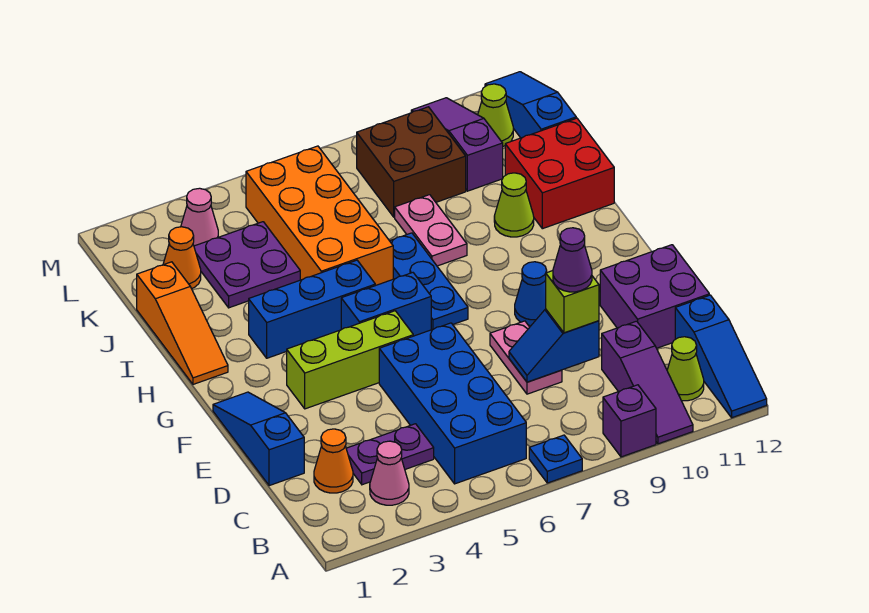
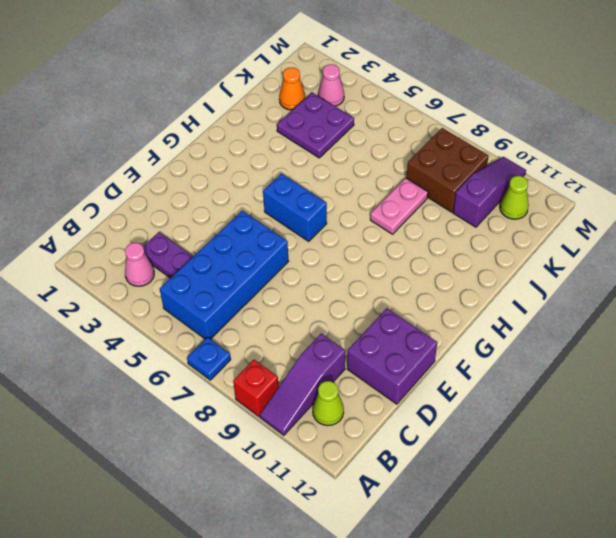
red brick A9 level 1 -> purple brick A9 level 1
none -> blue slope A12:C12 level 1 top C
none -> orange cone C2 level 1
none -> blue slope D1:F1 level 1 top D
none -> pink plate D8:E8 level 1

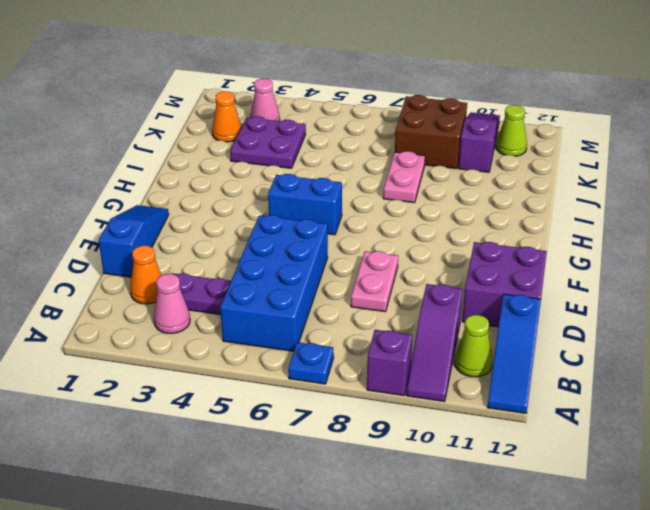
none -> lime brick F3:F5 level 1
none -> blue cone F9 level 1
none -> blue plate G7:I7 level 1
none -> orange slope H1:J1 level 1 top J

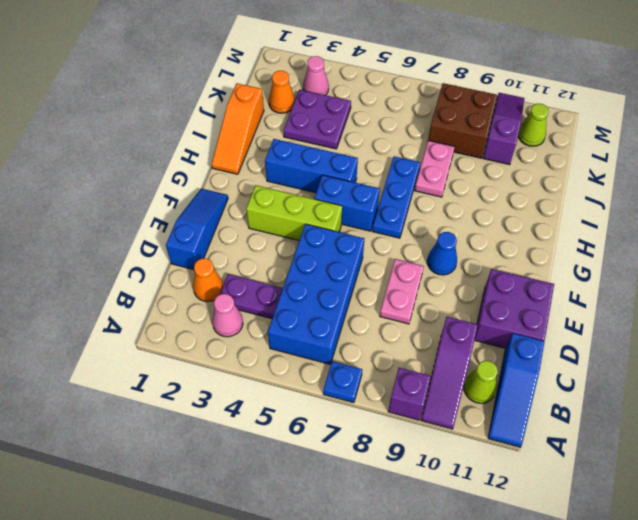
none -> orange brick I5:L6 level 1
none -> lime cone I10 level 1
none -> red brick I11:J12 level 1
none -> blue slope K12:M12 level 1 top K

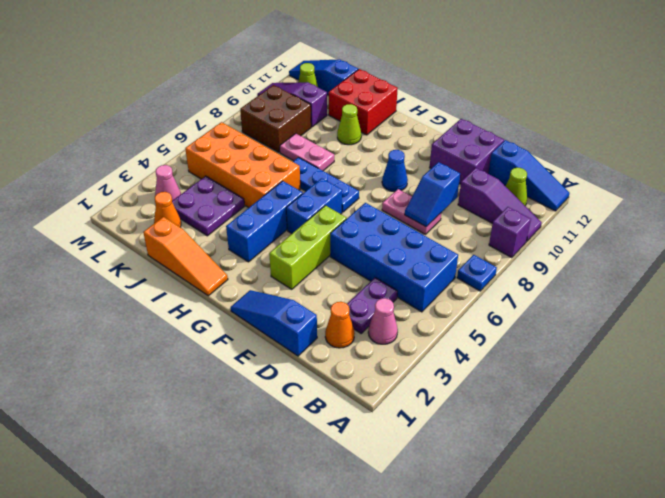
none -> lime brick D9 level 3
none -> purple cone D9 level 4

